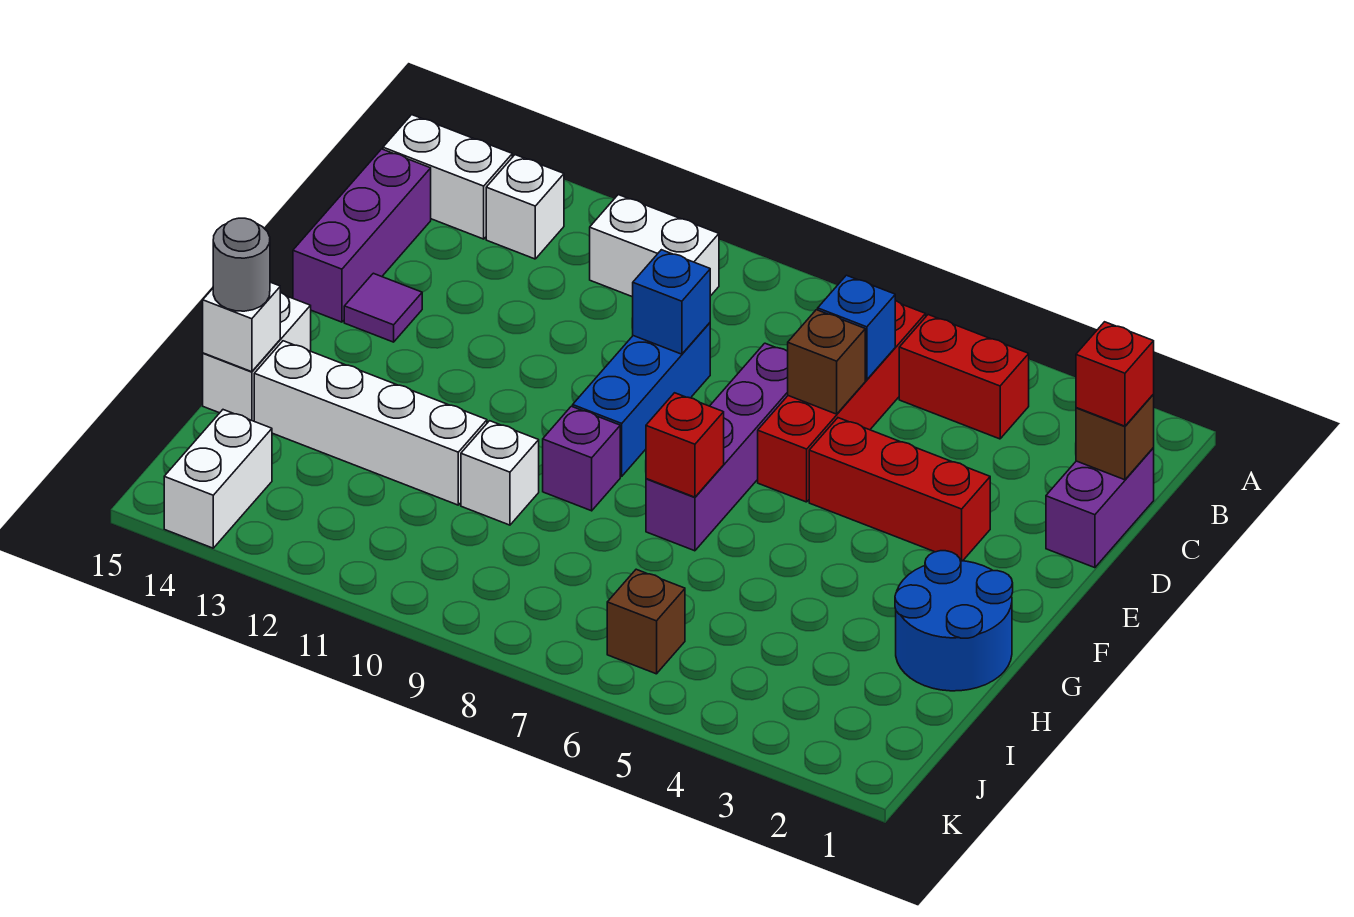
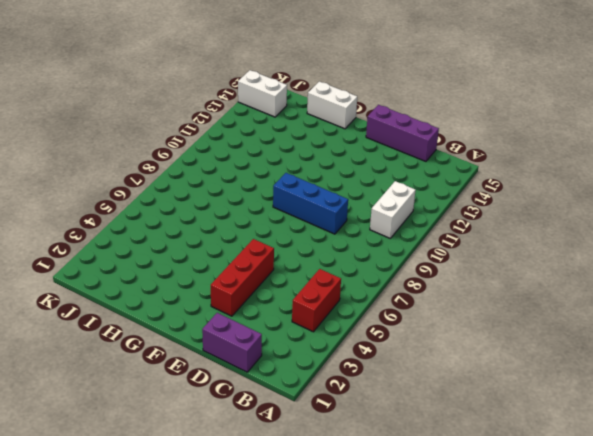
none -> red brick B6:E6 level 1
none -> white brick B13 level 1
none -> white brick B14:B15 level 1

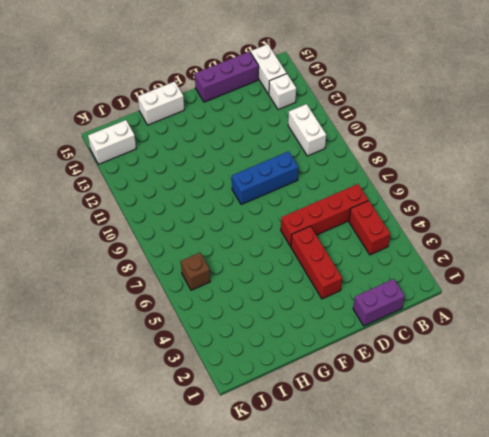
none -> purple brick D7:G7 level 1
none -> purple tile E14 level 1
none -> blue round brick G1:H2 level 1

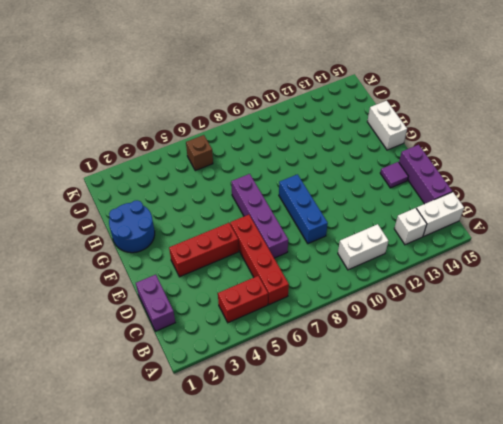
none -> purple brick G9 level 1
none -> white brick H10 level 1
none -> white brick H11:H14 level 1

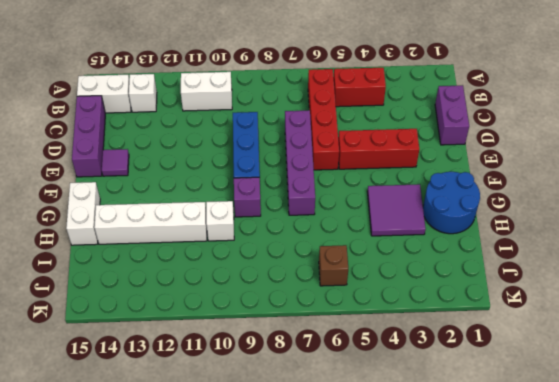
purple tile G3:H4 level 1 -> none
none -> white brick J14:K14 level 1
none -> brown brick C1 level 2
none -> blue brick C6 level 2

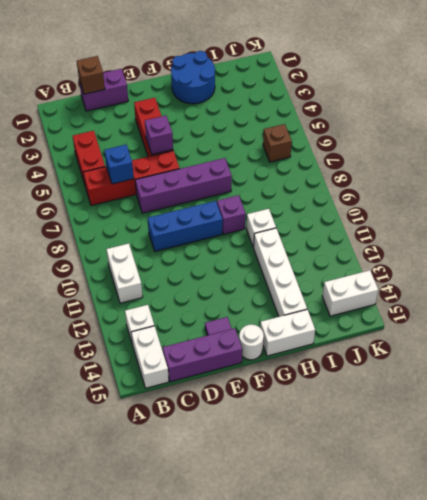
purple brick E5 level 2 -> none
white round brick F15 level 1 -> none
none -> brown brick D6 level 2
none -> blue brick D9 level 2
none -> red brick G7 level 2

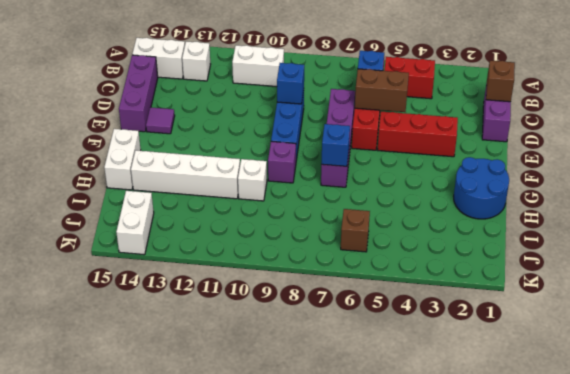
brown brick D5:D6 level 2 -> brown brick D6 level 2
blue brick G7 level 2 -> red brick G7 level 2
none -> white brick H15 level 2
none -> red brick C1 level 3
none -> grey round brick H15 level 3

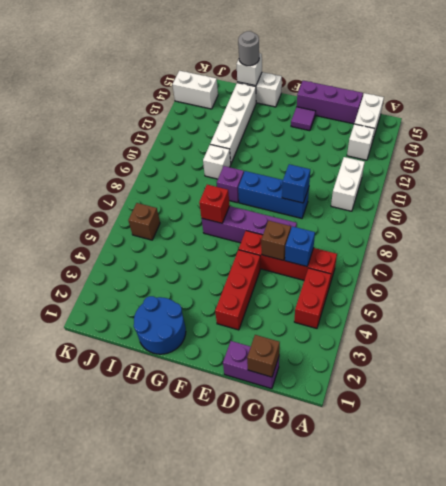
none -> red brick C1 level 3

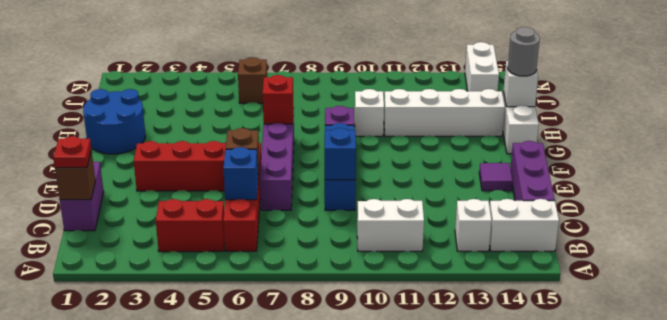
red plate C1 level 3 -> red brick C1 level 3

